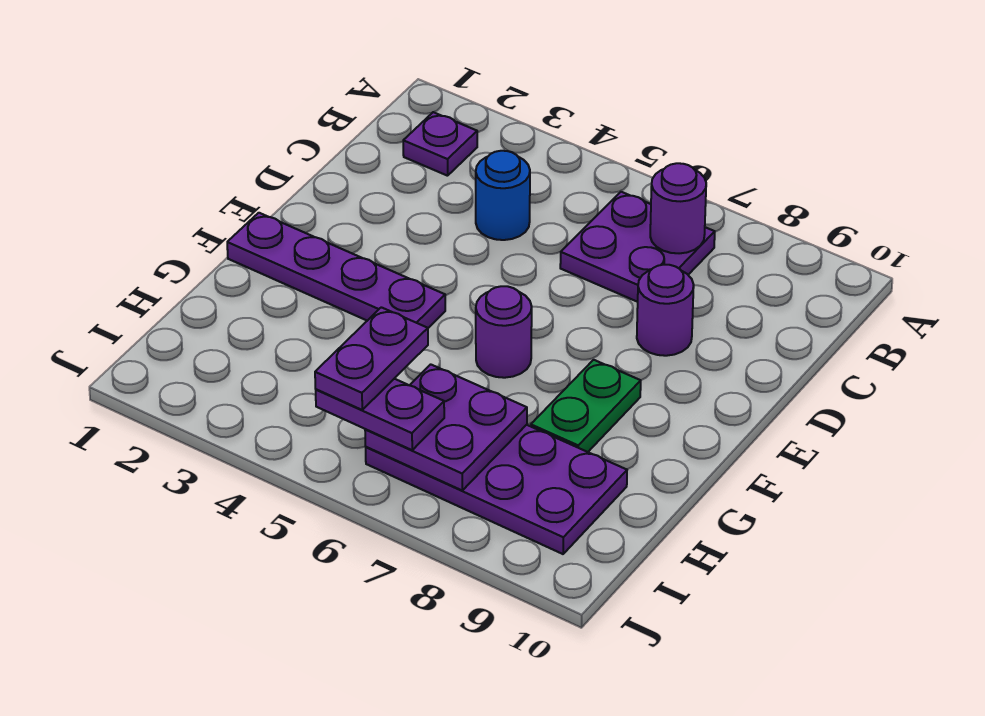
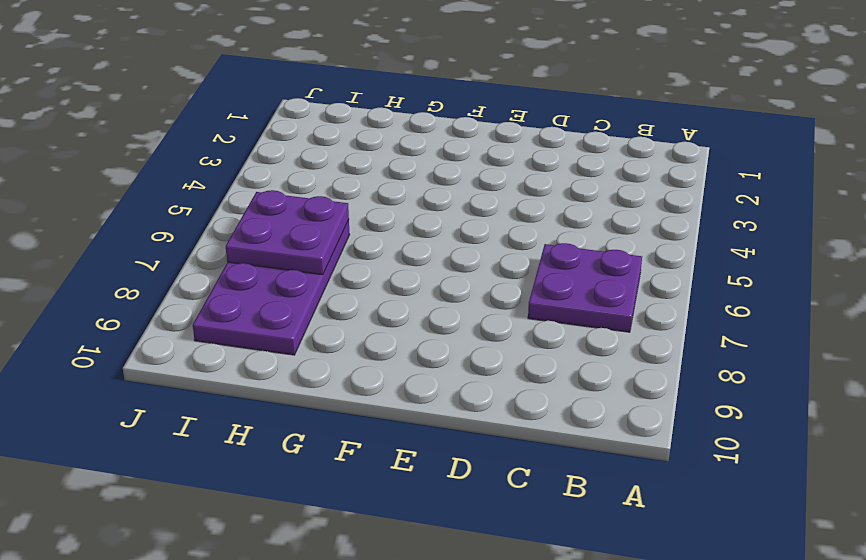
none -> purple plate B2 level 1
none -> blue round brick C4 level 1
none -> purple round brick D8 level 1

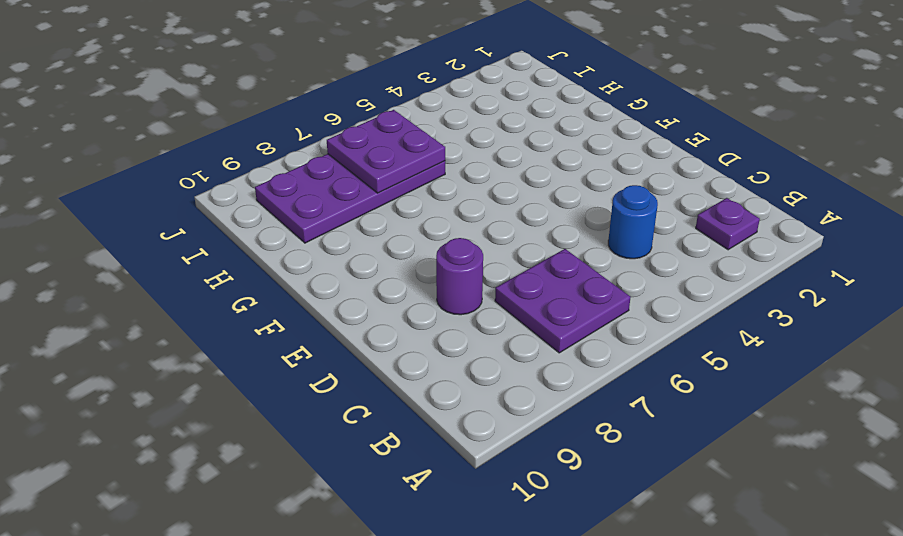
none -> purple plate F1:F4 level 1
none -> purple round brick F6 level 1
none -> green plate F8:G8 level 1

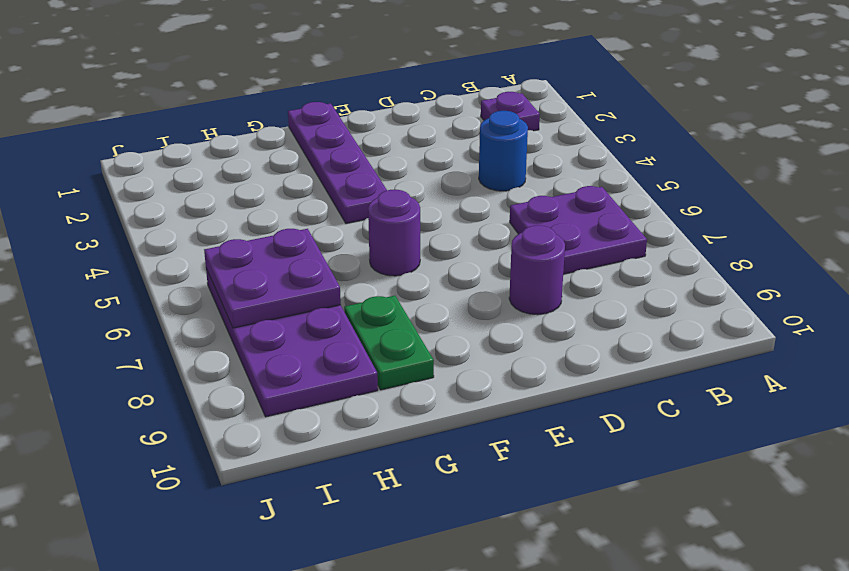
green plate G8:G9 level 1 -> green plate F8:G8 level 1
none -> purple round brick B7 level 2
none -> purple plate I5:I6 level 3
none -> purple plate H5:I5 level 4

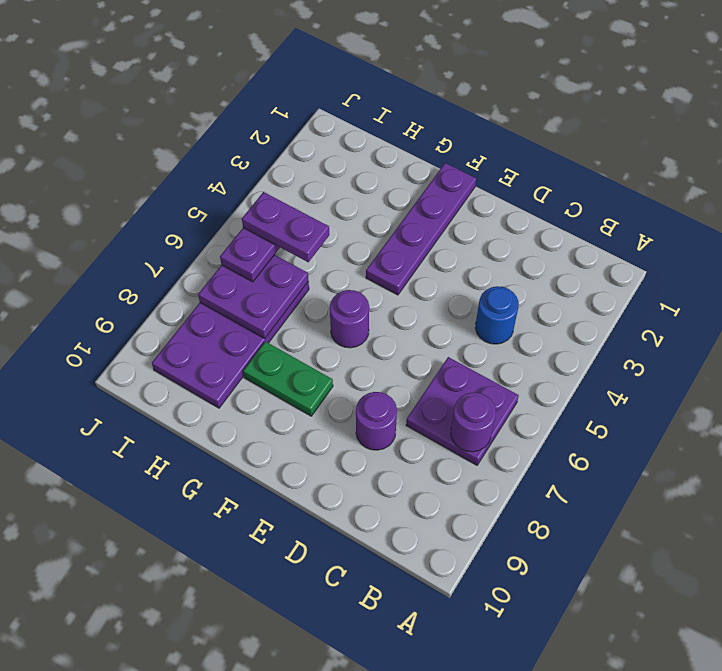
none -> purple plate B2 level 1

